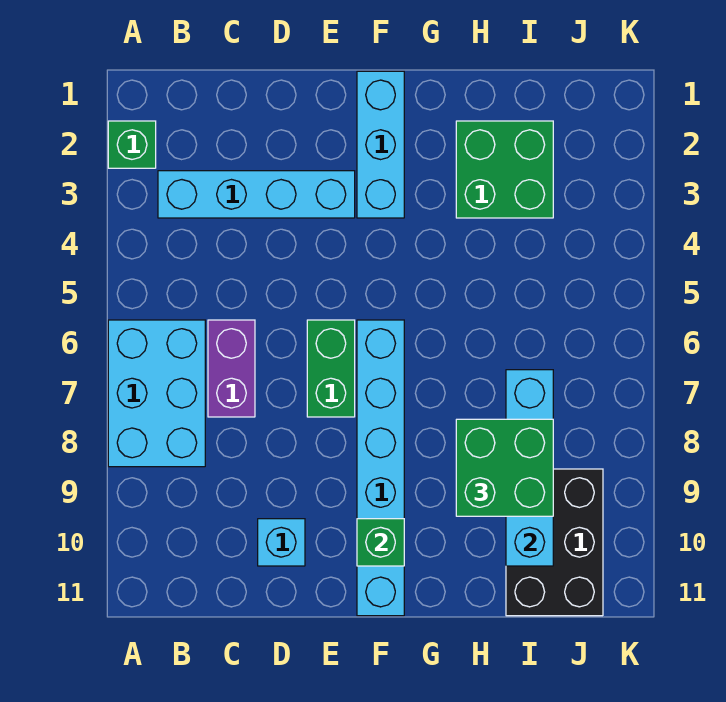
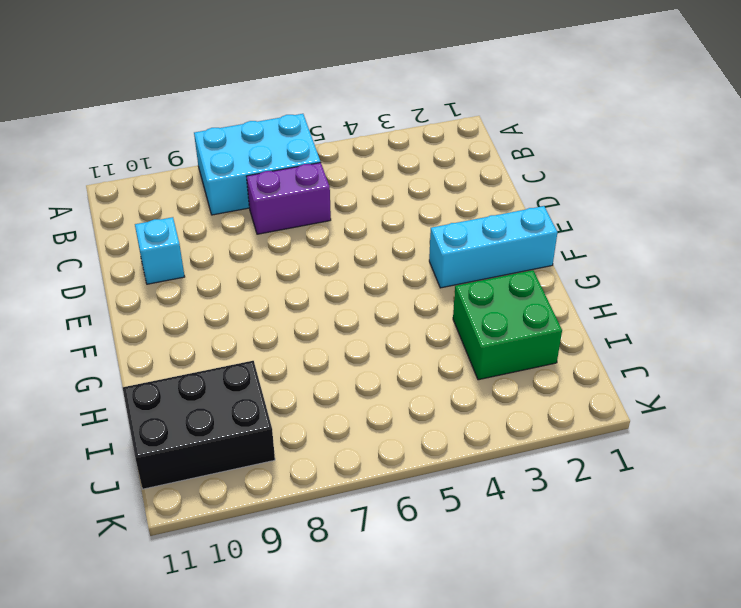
none -> green brick A2 level 1
none -> cyan brick B3:E3 level 1
none -> green brick E6:E7 level 1

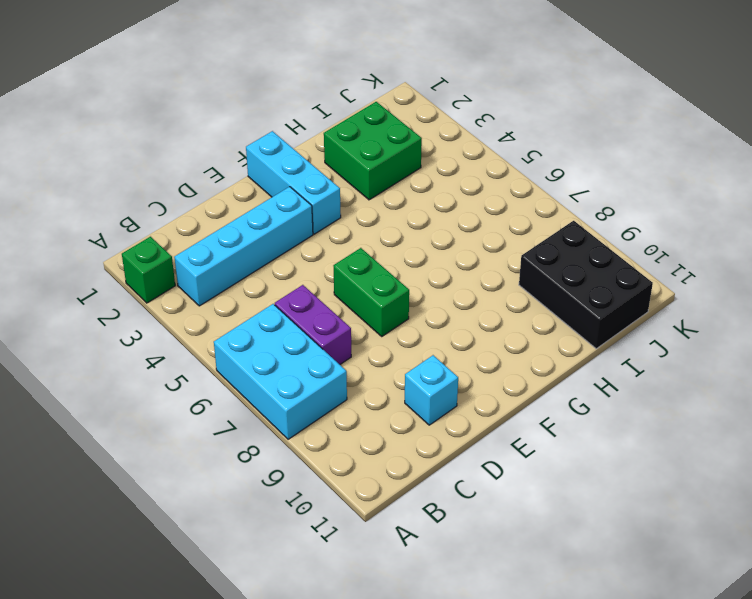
none -> cyan brick F6:F11 level 1
none -> green brick F10 level 2
none -> cyan brick I7:I10 level 2

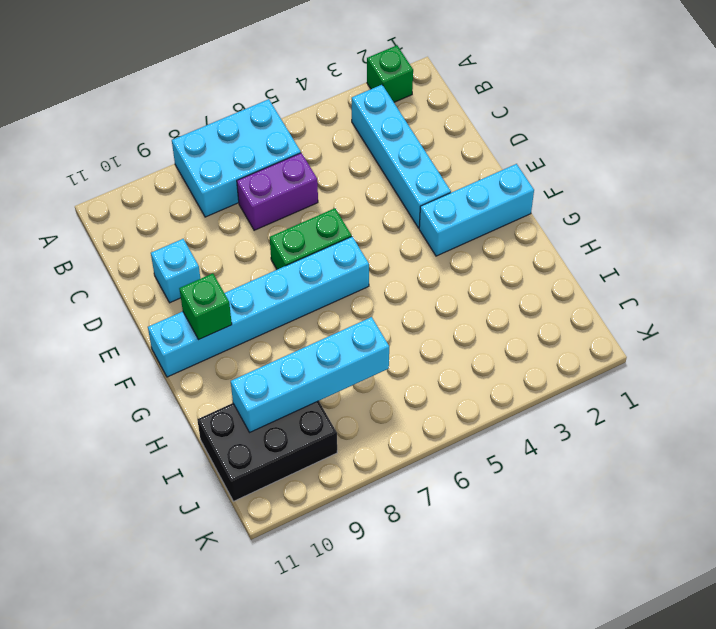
none -> green brick H2:I3 level 1
none -> green brick H8:I9 level 3

